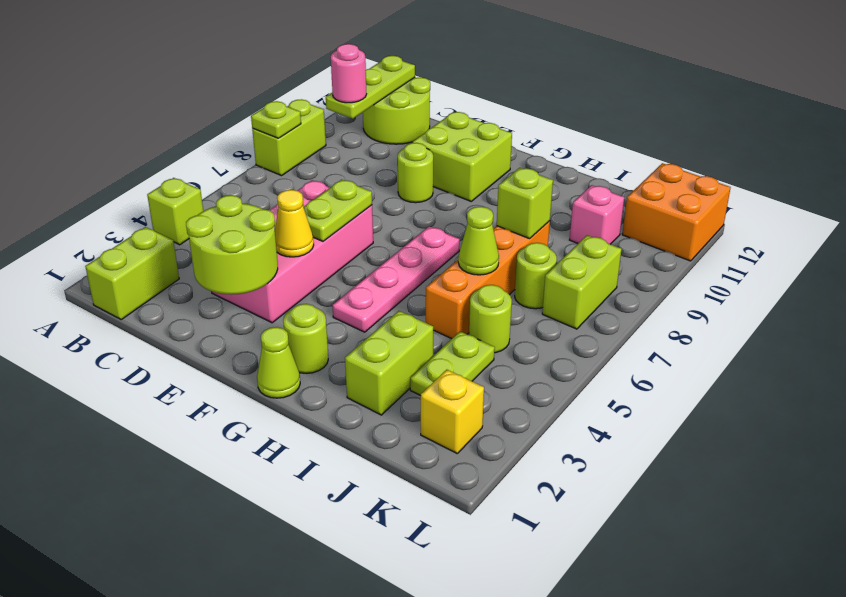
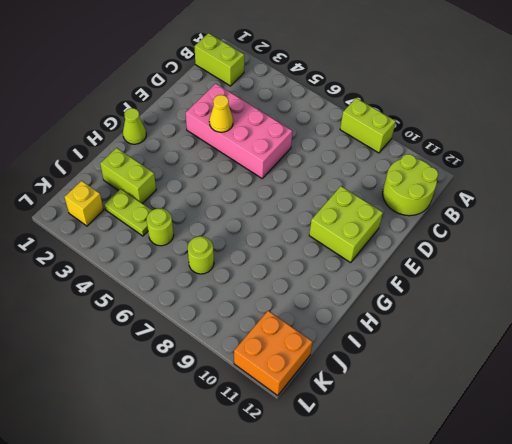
none -> lime brick A4 level 1
none -> lime round brick E9 level 1
none -> lime round brick G2 level 1

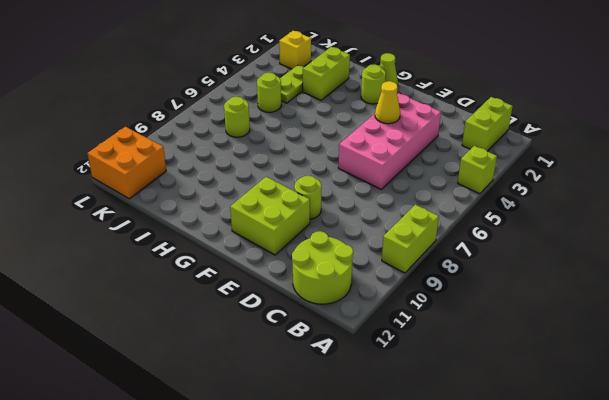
none -> pink plate G4:G7 level 1
none -> orange brick I5:I8 level 1
none -> pink brick J10 level 1

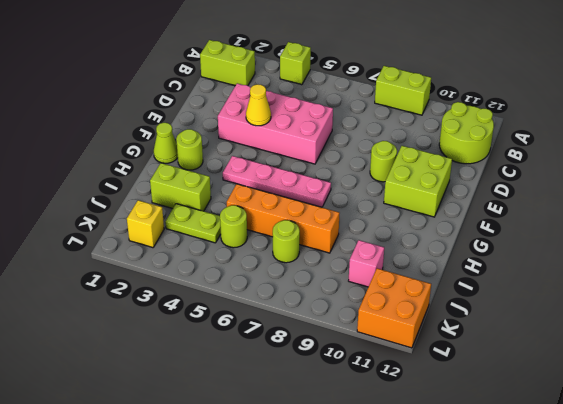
none -> lime brick K7:K8 level 1
none -> lime plate A8 level 2
none -> lime plate B10:B12 level 2

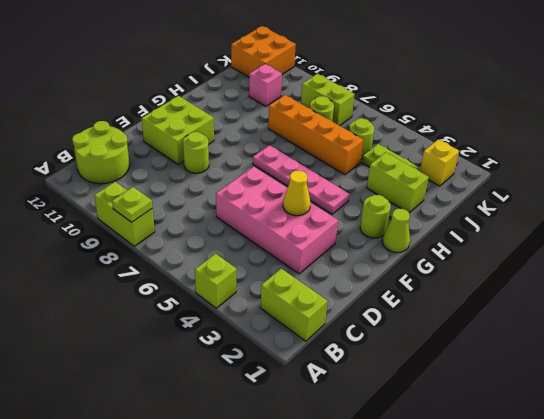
none -> lime plate B10:B12 level 2
none -> lime round brick D2:E3 level 2
none -> lime plate E5:E6 level 2

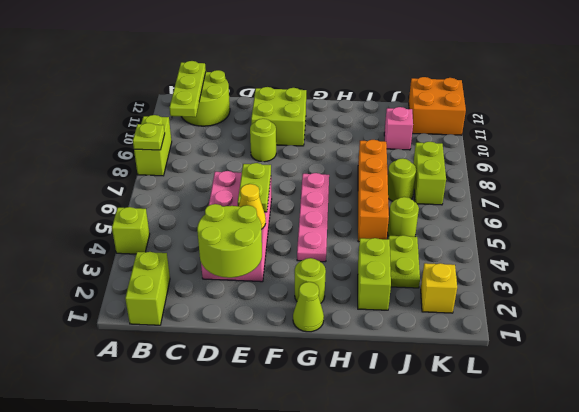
none -> lime cone I6 level 2
none -> lime brick I8 level 2
none -> pink round brick B10 level 3

